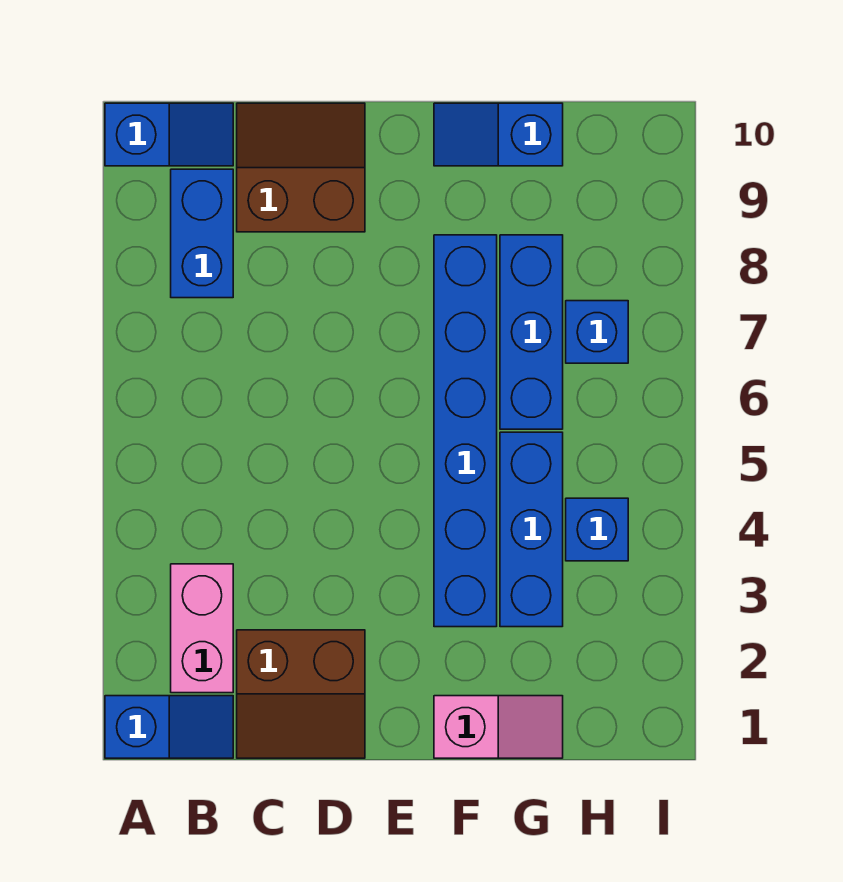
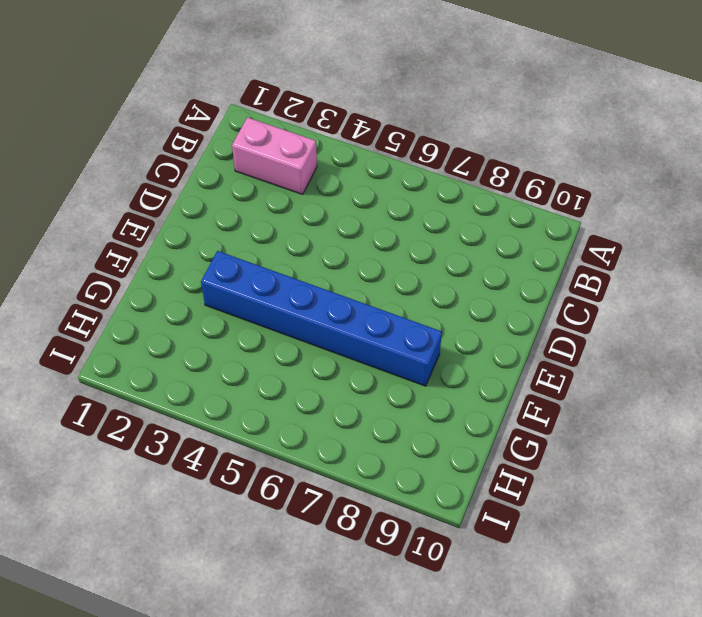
none -> blue slope A1:B1 level 1 top A
none -> blue slope A10:B10 level 1 top A
none -> blue brick B8:B9 level 1

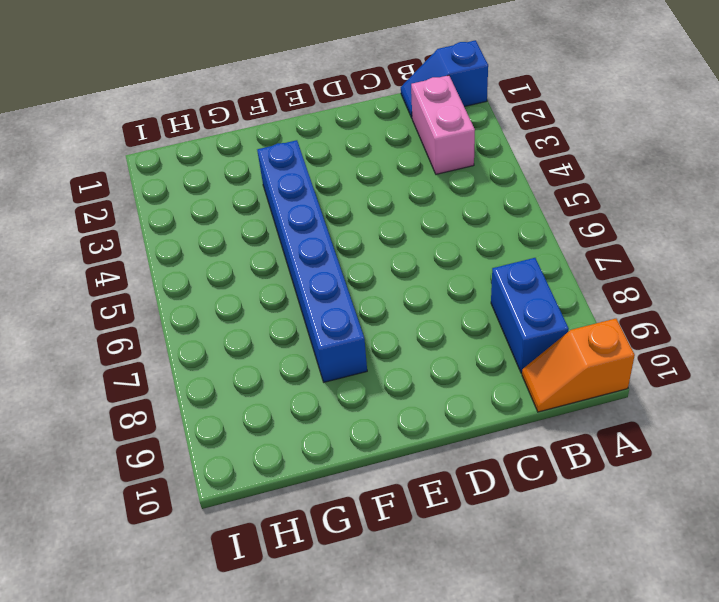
orange slope A10:B10 level 1 top A -> blue slope A10:B10 level 1 top A
none -> brown slope C1:D2 level 1 top 2
none -> brown slope C9:D10 level 1 top 9
none -> pink slope F1:G1 level 1 top F

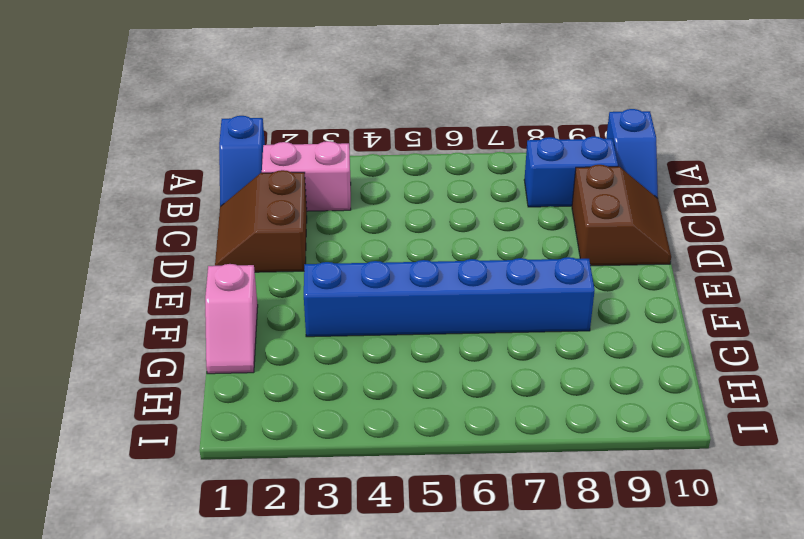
none -> blue slope F10:G10 level 1 top G
none -> blue brick G3:G5 level 1
none -> blue brick G6:G8 level 1

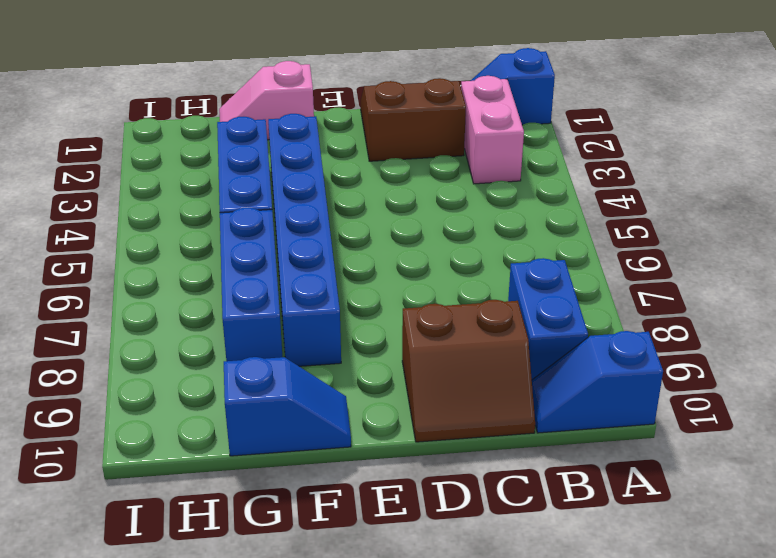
none -> blue brick H4 level 1
none -> blue brick H7 level 1

